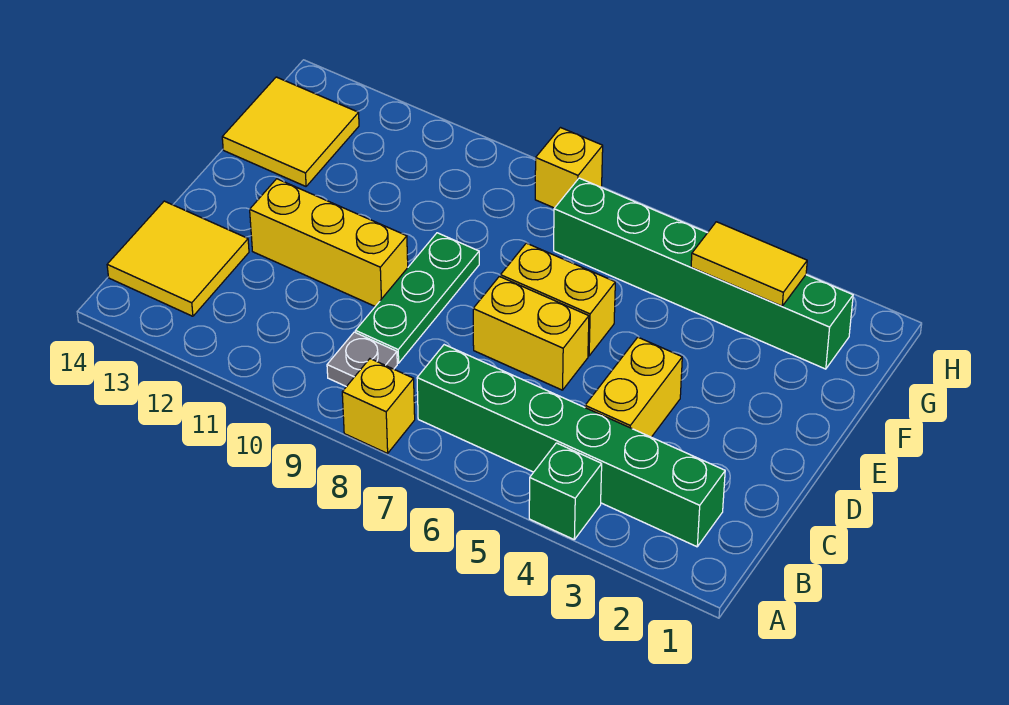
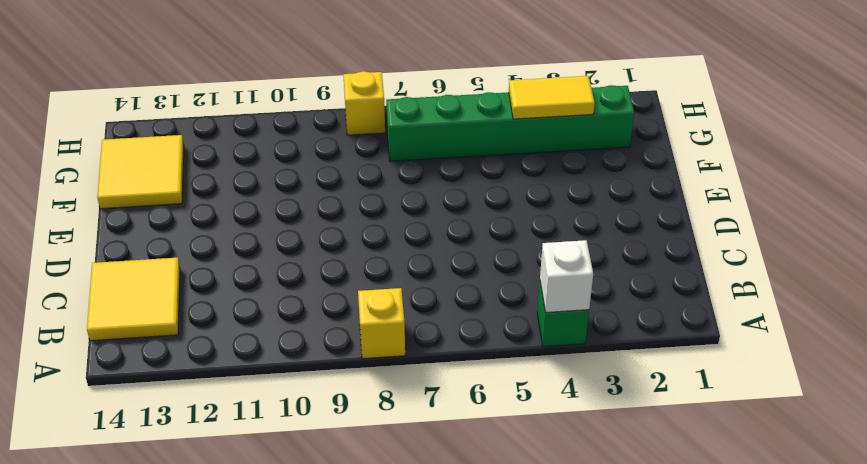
white brick A4 level 2 -> none
none -> green brick B2:B7 level 1
none -> grey plate B9 level 1
none -> yellow brick C4:D4 level 1

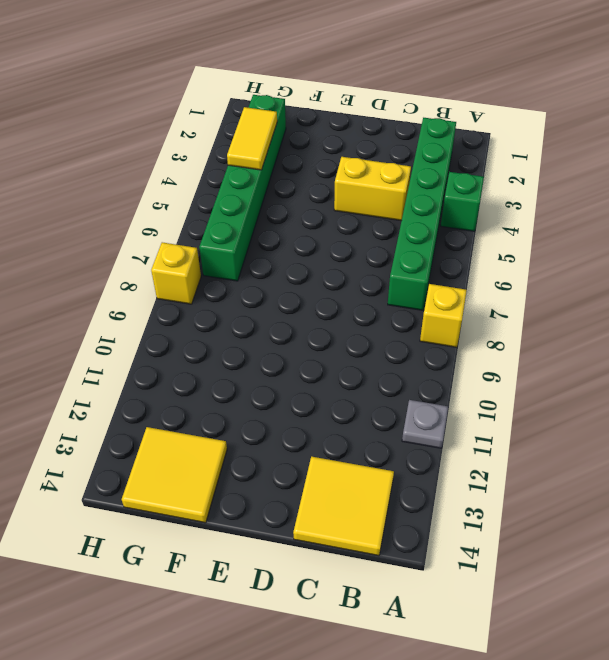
grey plate A11 level 1 -> grey plate B9 level 1
none -> green plate C9:E9 level 1
none -> yellow brick D6:D7 level 1
none -> yellow brick D10:D12 level 1

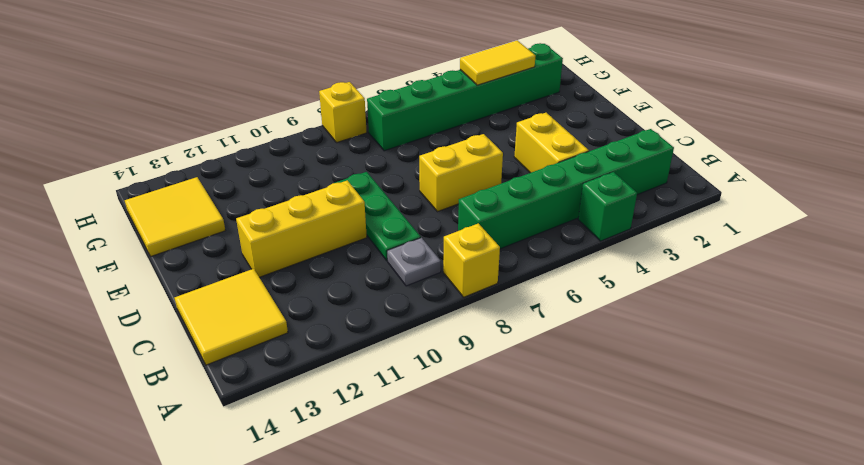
none -> yellow brick E6:E7 level 1

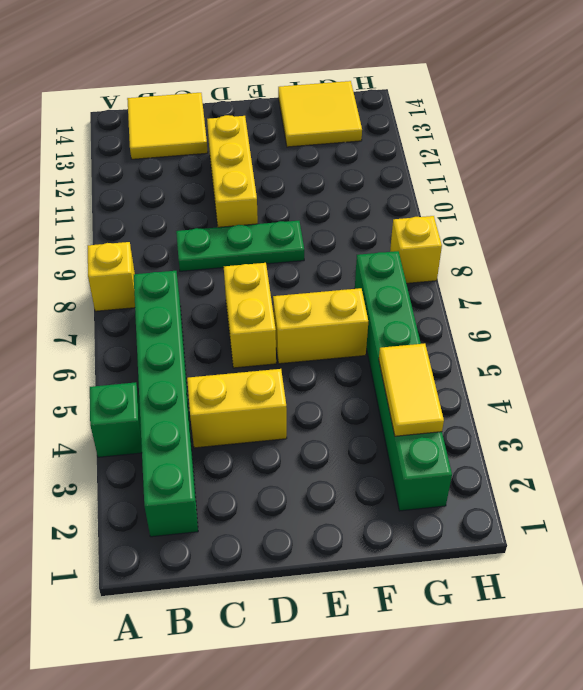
yellow brick E6:F6 level 1 -> yellow brick E6:E7 level 1
none -> grey plate B9 level 1

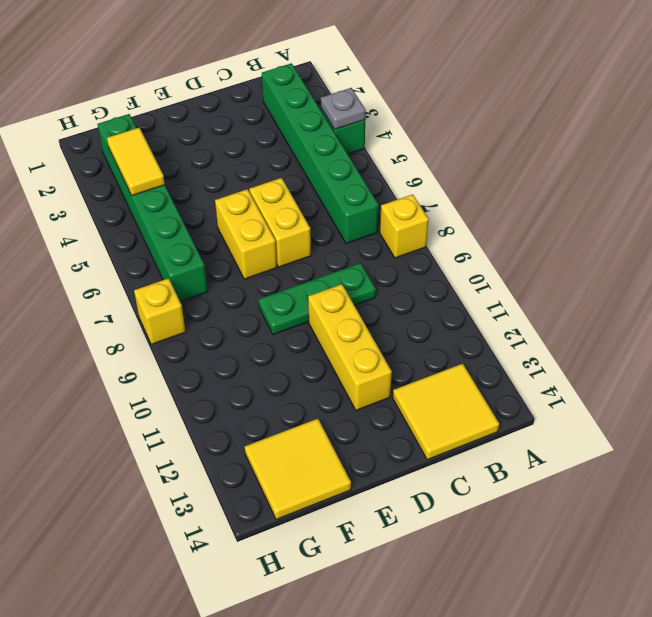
grey plate A4 level 2 -> grey plate B9 level 1
none -> yellow brick C4:D4 level 1

